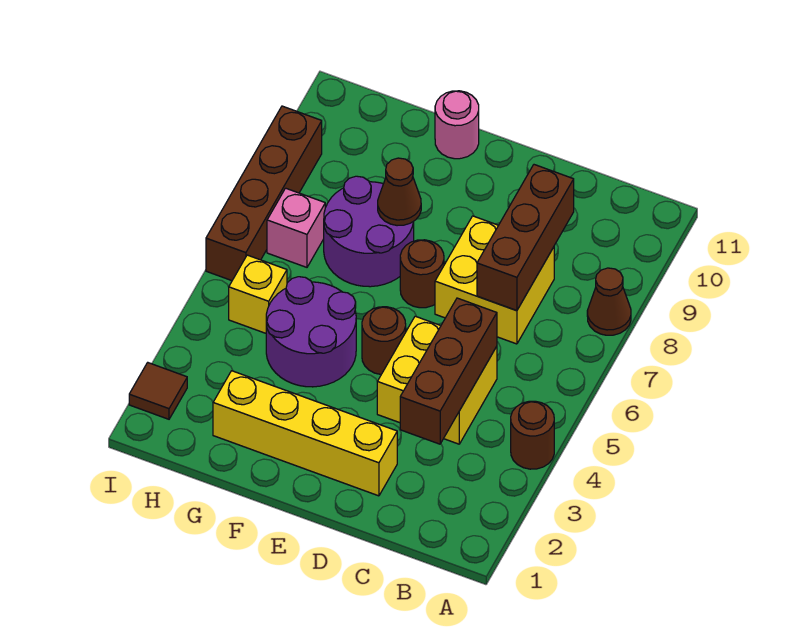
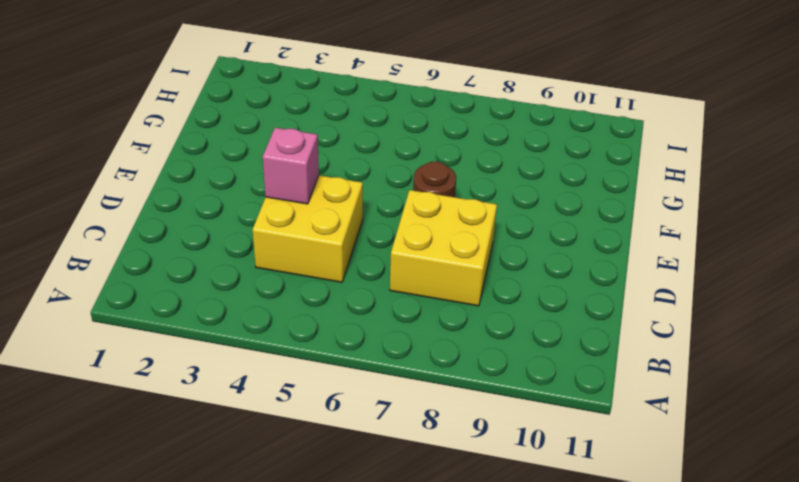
pink brick D4 level 2 -> pink brick H7 level 1
none -> brown round brick A4 level 1
none -> brown cone A8 level 1
none -> yellow brick D2:G2 level 1

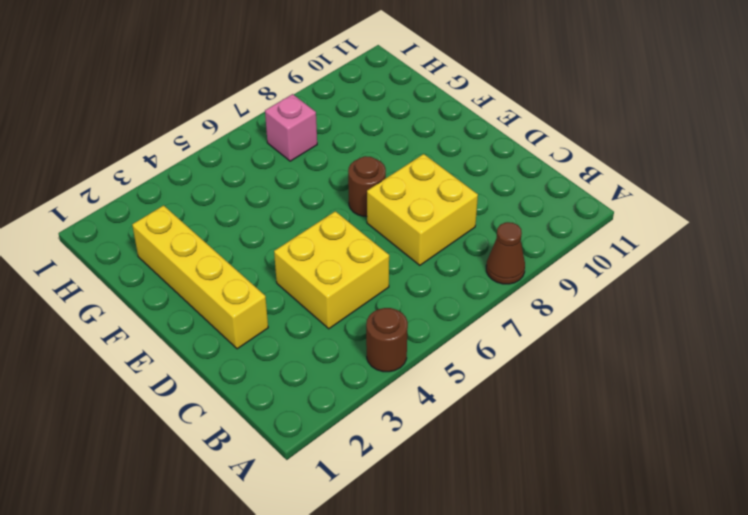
none -> brown round brick E5 level 1
none -> purple round brick F4:G5 level 1
none -> purple round brick F7:G8 level 1

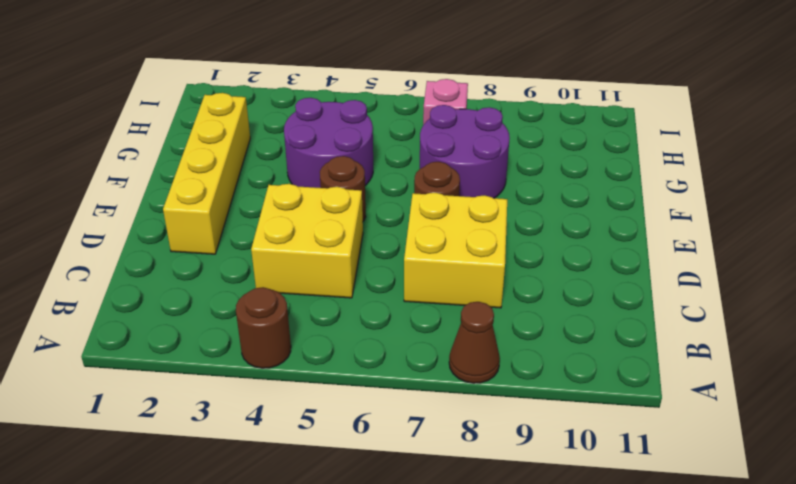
none -> pink round brick F11 level 1
none -> yellow brick H5 level 1
none -> brown tile I2 level 1

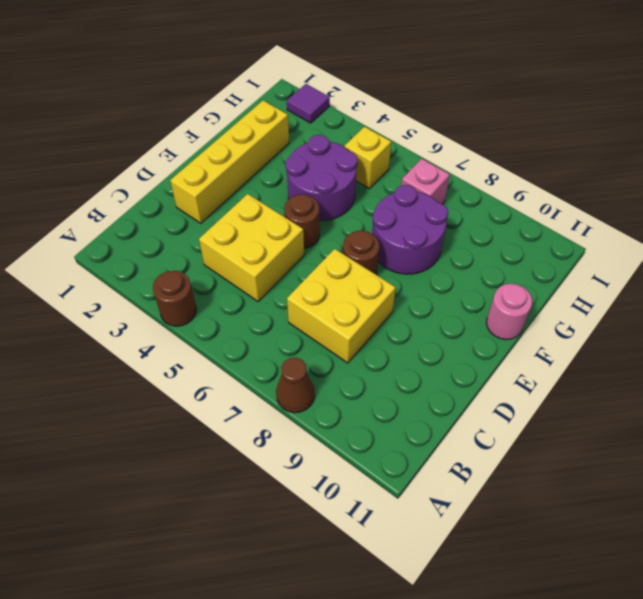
purple tile I2 level 1 -> brown tile I2 level 1
none -> brown brick I6:I9 level 1
none -> brown brick C3:C5 level 2
none -> brown brick C7:C9 level 2

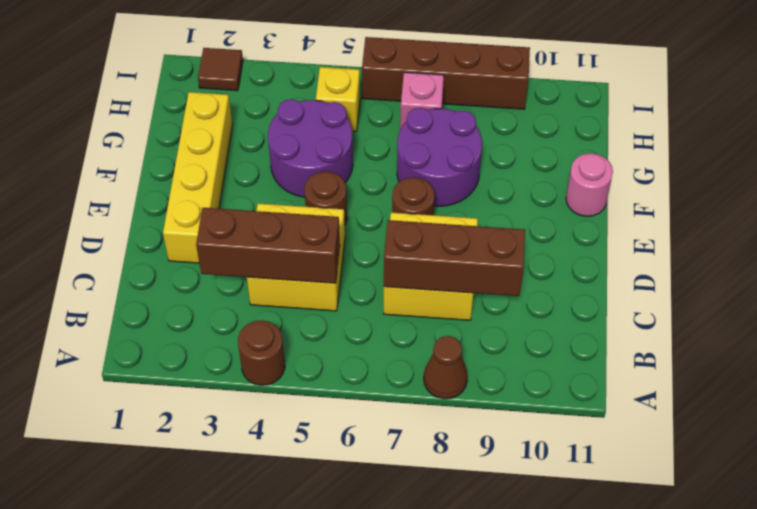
none -> brown cone F8 level 2

